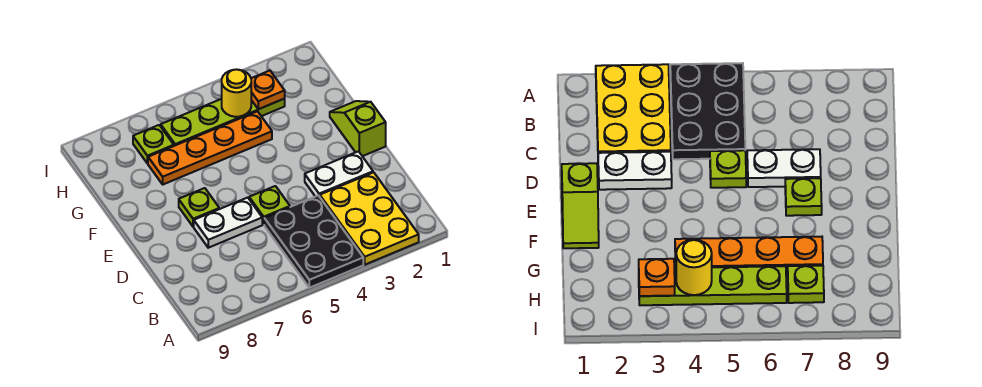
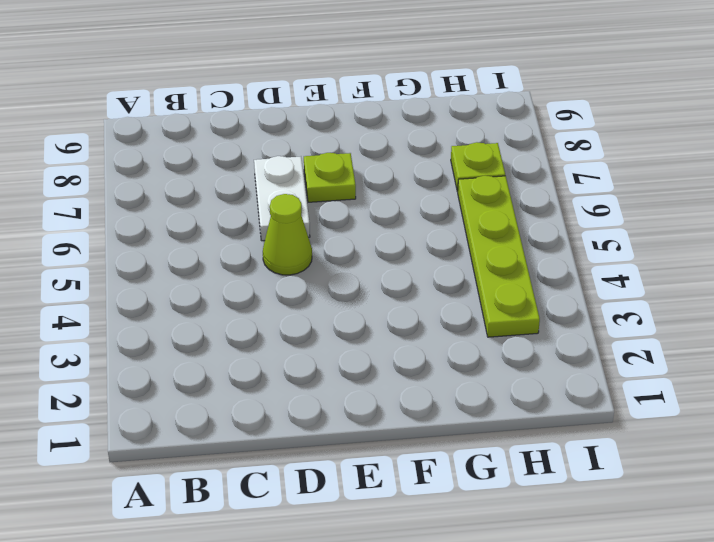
lime cone D5 level 1 -> lime plate D5 level 1
none -> yellow plate A2:C3 level 1
none -> black plate A4:C5 level 1
none -> white plate D2:D3 level 1

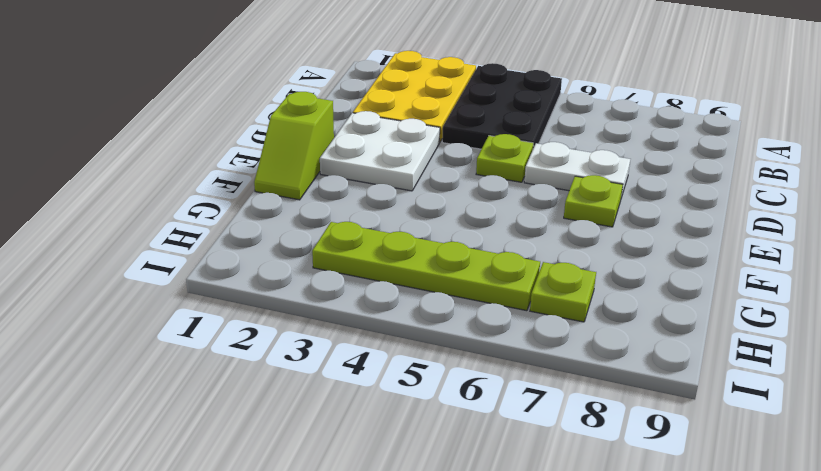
white plate D2:E3 level 1 -> white plate D2:D3 level 1
none -> orange plate G4:G7 level 1
none -> orange plate H3 level 2
none -> yellow round brick H4 level 2

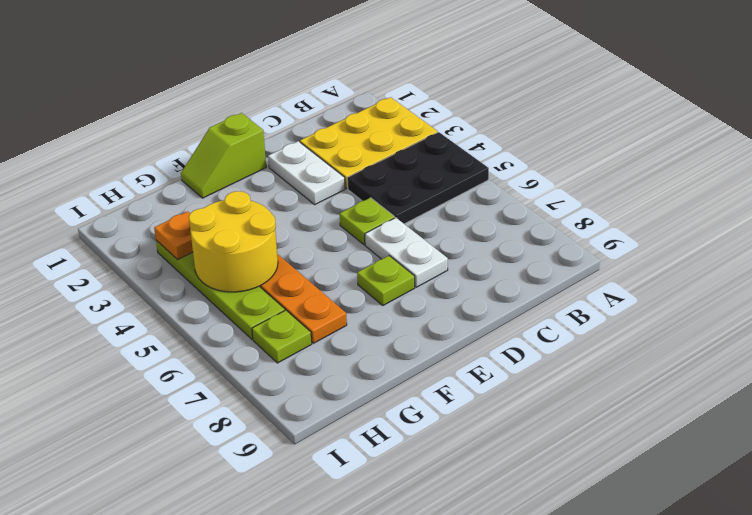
yellow round brick G4:H5 level 2 -> yellow round brick H4 level 2

